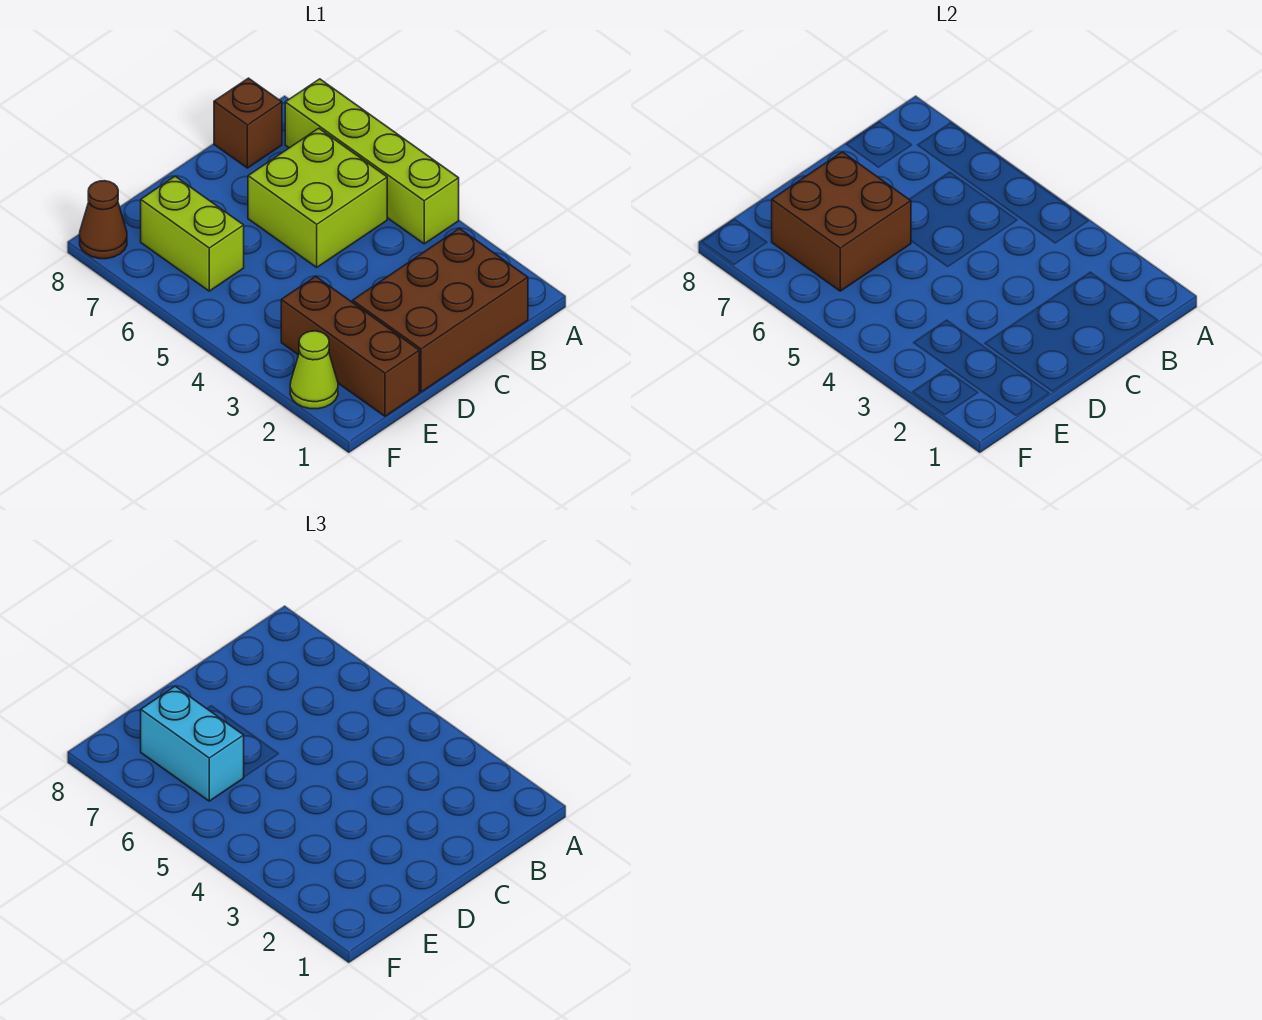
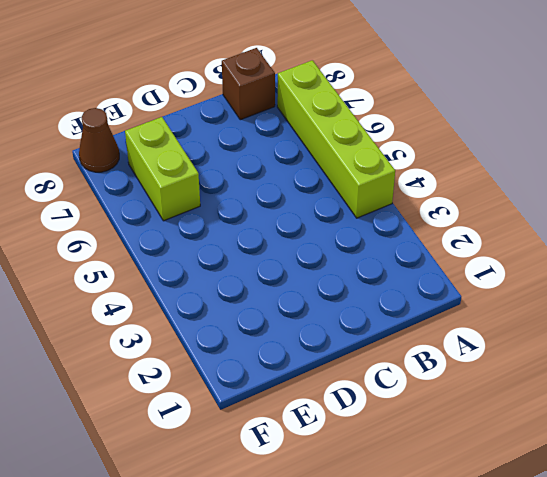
none -> brown brick B1:D2 level 1
none -> lime brick B5:C6 level 1

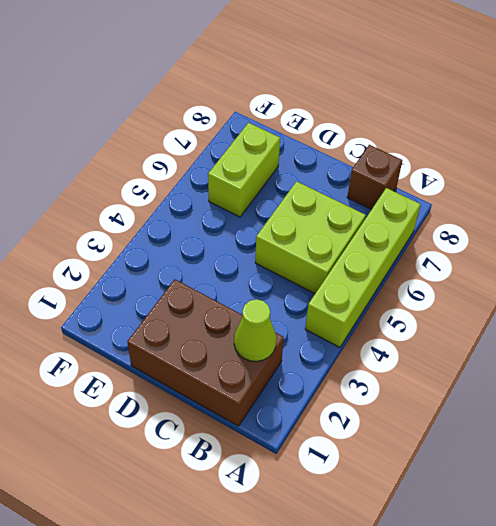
lime cone B2 level 2 -> lime cone F2 level 1
none -> brown brick E1:E3 level 1
none -> brown cone F8 level 1

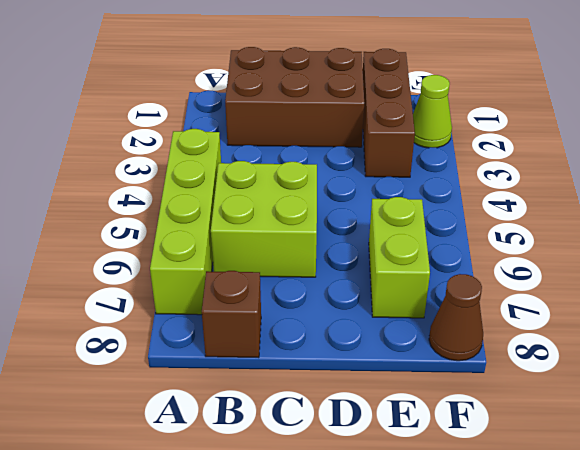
none -> brown brick D6:E7 level 2
none -> cyan brick E6:E7 level 3

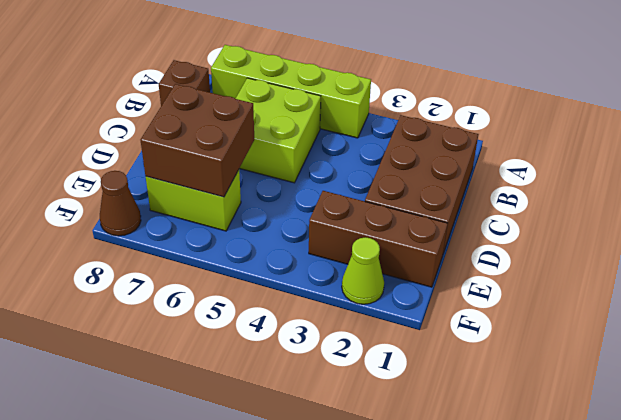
none -> cyan brick E6:E7 level 3

